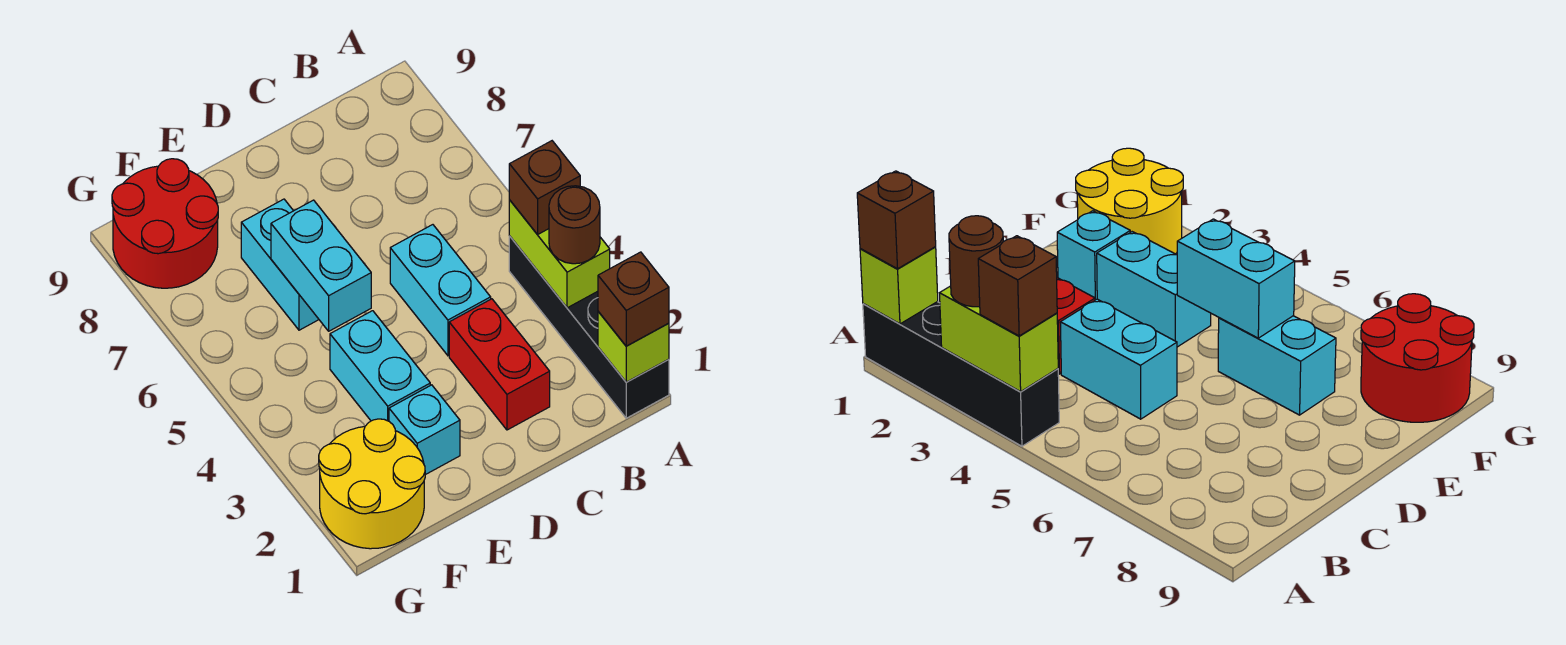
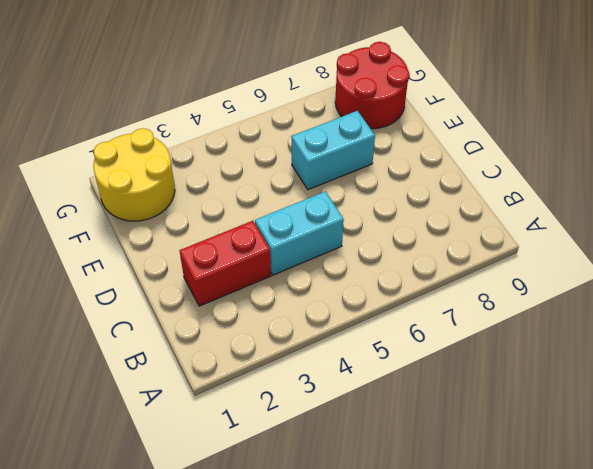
none -> black brick A1:A4 level 1
none -> cyan brick E2 level 1
none -> cyan brick E3:E4 level 1

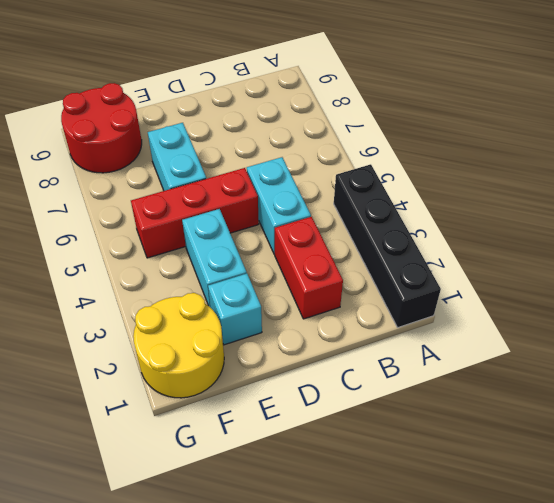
red brick D5:F5 level 1 -> none
none -> lime brick A1 level 2
none -> lime brick A3:A4 level 2
none -> cyan brick E5:E6 level 2

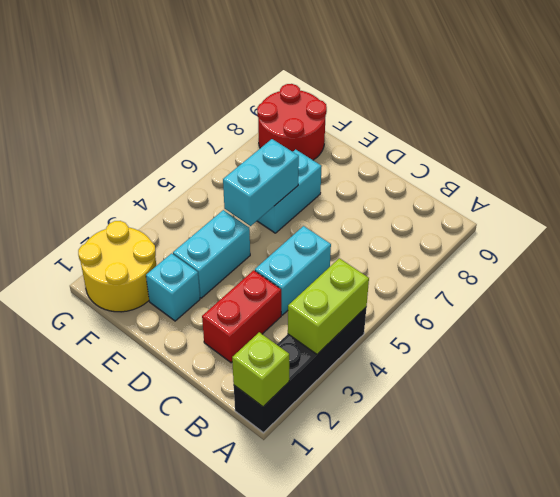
none -> brown brick A1 level 3
none -> brown round brick A3 level 3
none -> brown brick A4 level 3

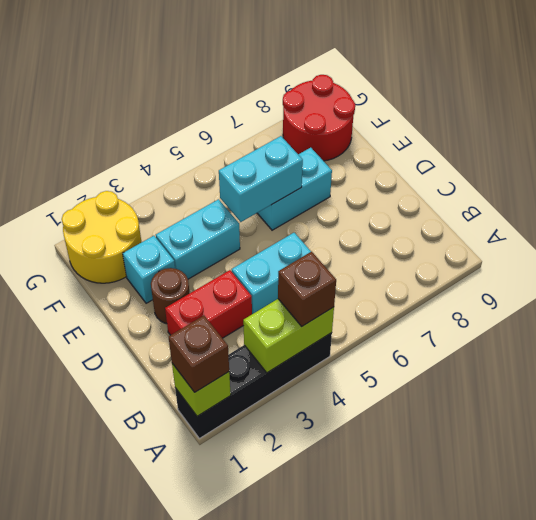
brown round brick D2 level 1 -> brown round brick A3 level 3

